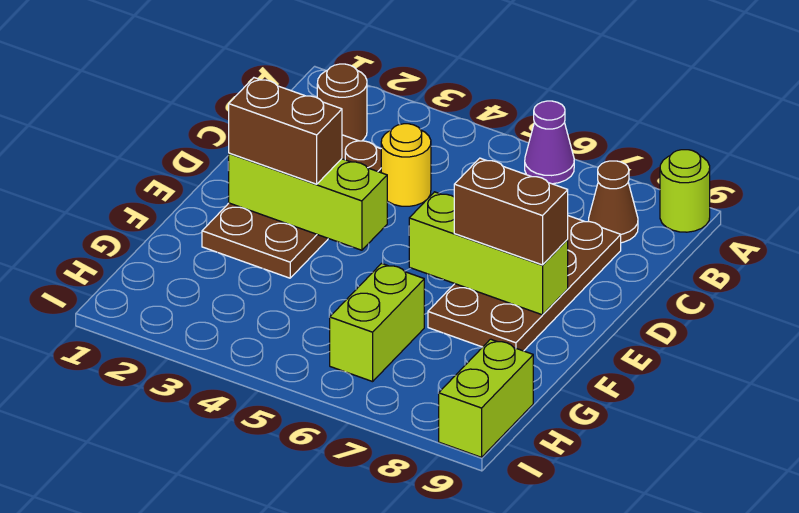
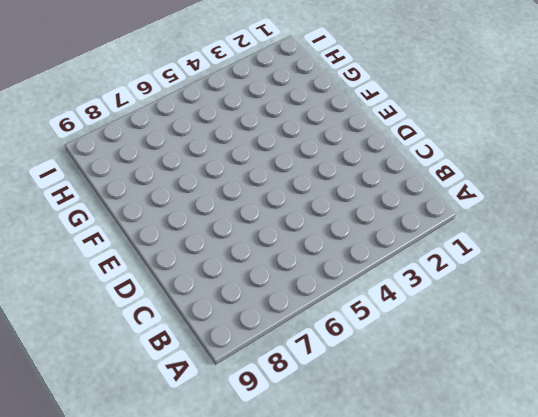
none -> purple cone A6 level 1
none -> lime round brick A9 level 1
none -> brown round brick B2 level 1

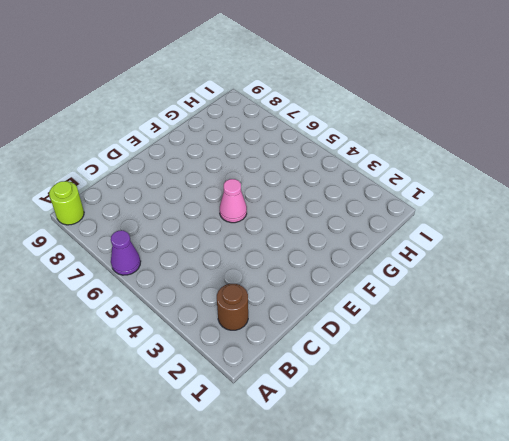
pink cone E5 level 1 -> none
none -> brown cone B8 level 1
none -> brown plate C2:F3 level 1
none -> yellow round brick C4 level 1

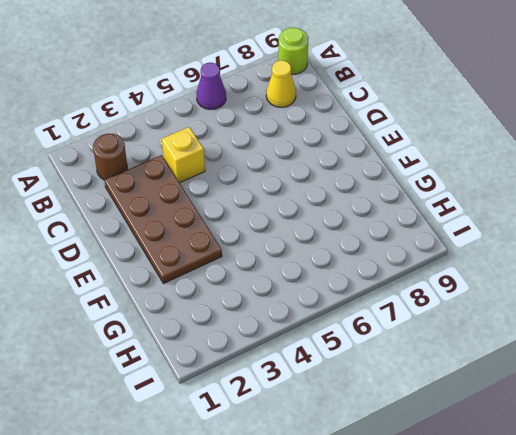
yellow cone B8 level 1 -> brown cone B8 level 1
yellow brick C4 level 1 -> yellow round brick C4 level 1
none -> brown plate C7:F8 level 1
none -> lime brick G6:H6 level 1
none -> lime brick H9:I9 level 1

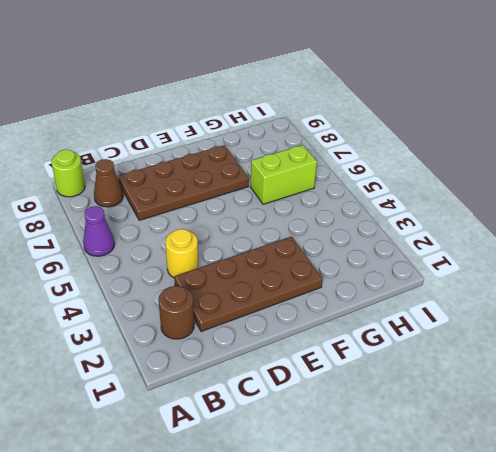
none -> lime brick H9:I9 level 1
none -> lime brick E2:E4 level 2
none -> lime brick E6:E8 level 2

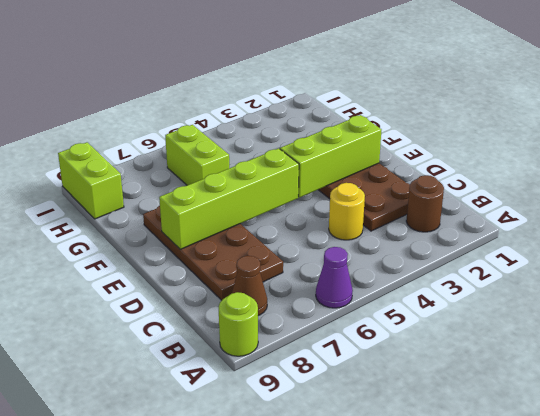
lime brick E5:E8 level 2 -> lime brick E6:E8 level 2
none -> brown brick E2:E3 level 3
none -> brown brick E7:E8 level 3

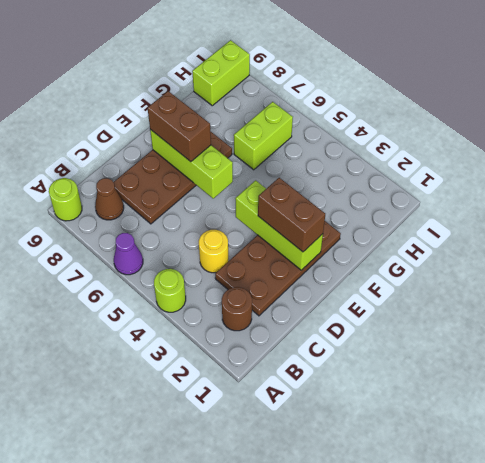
lime round brick A4 level 1 -> none

